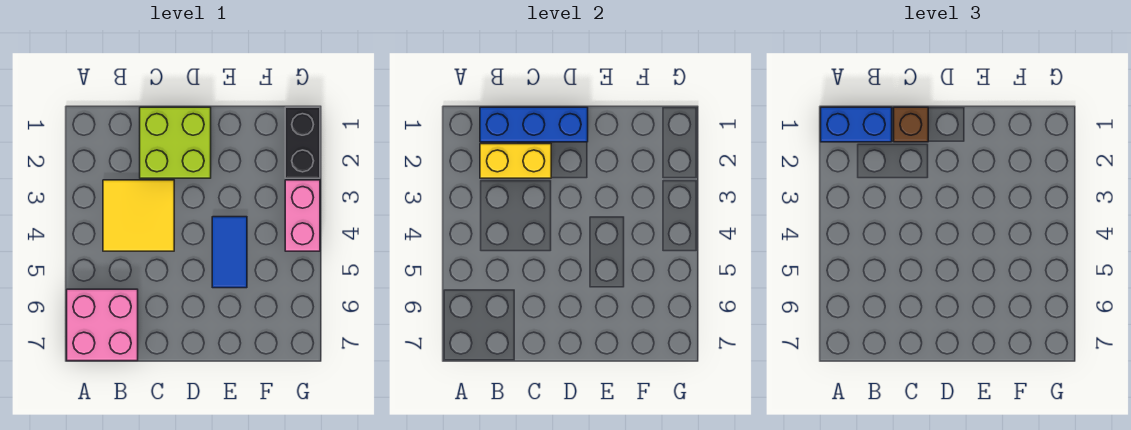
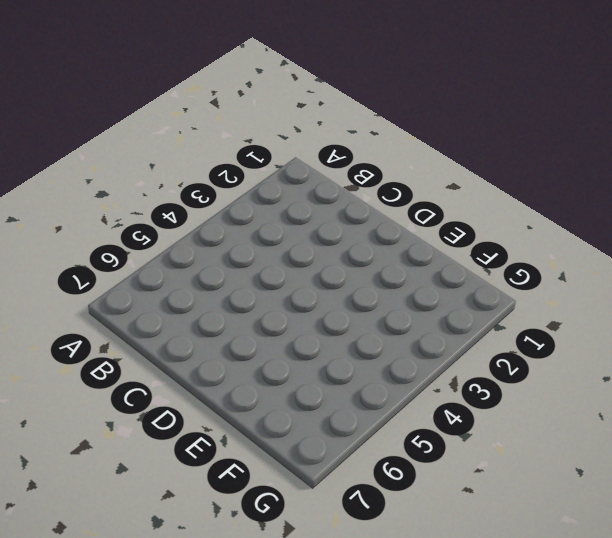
none -> pink brick A6:B7 level 1
none -> yellow tile B3:C4 level 1

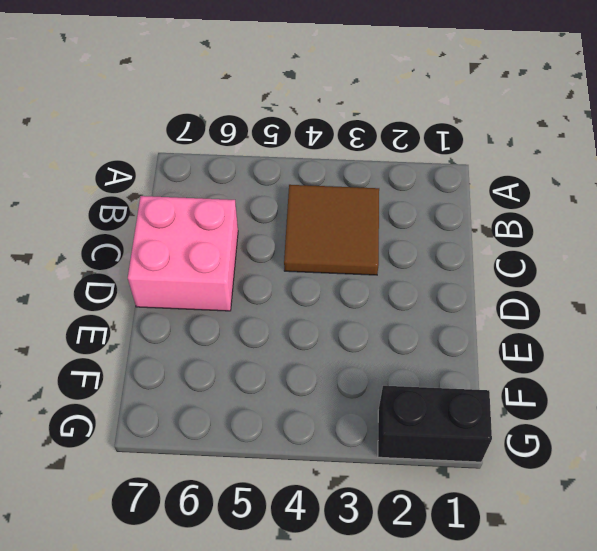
brown tile B3:C4 level 1 -> yellow tile B3:C4 level 1
pink brick C6:D7 level 1 -> pink brick A6:B7 level 1
none -> lime brick C1:D2 level 1
none -> blue tile E4:E5 level 1

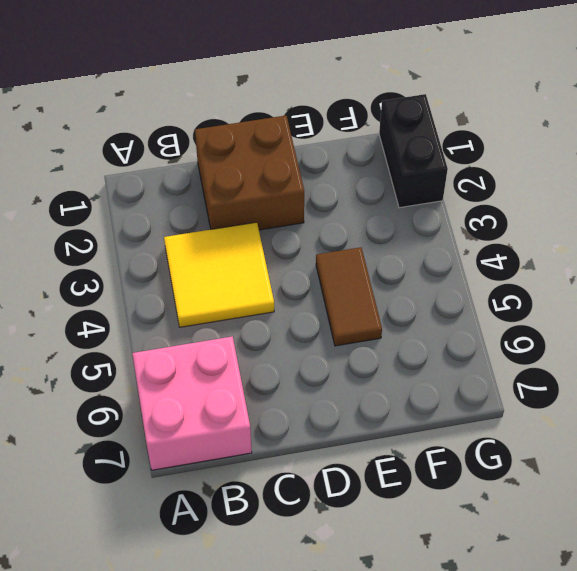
brown brick C1:D2 level 1 -> lime brick C1:D2 level 1
brown tile E4:E5 level 1 -> blue tile E4:E5 level 1
none -> pink brick G3:G4 level 1
none -> blue brick B1:D1 level 2

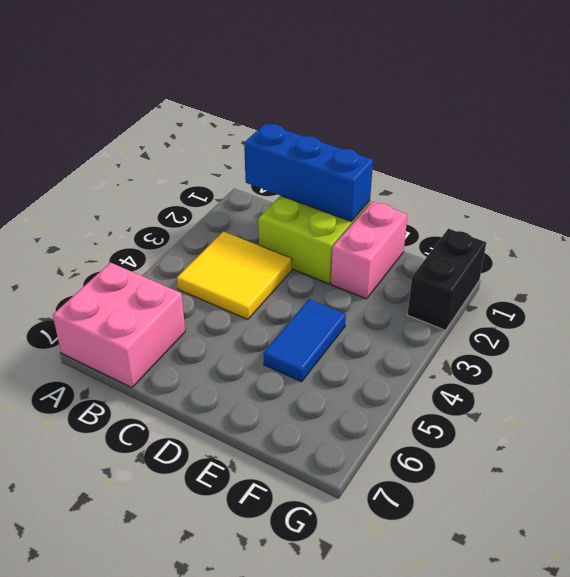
pink brick E1:E2 level 1 -> pink brick G3:G4 level 1
none -> yellow brick B2:C2 level 2
none -> blue brick A1:B1 level 3

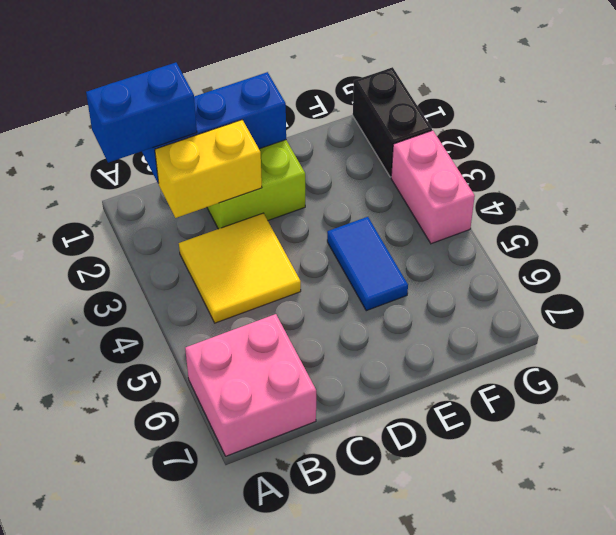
none -> brown brick C1 level 3

